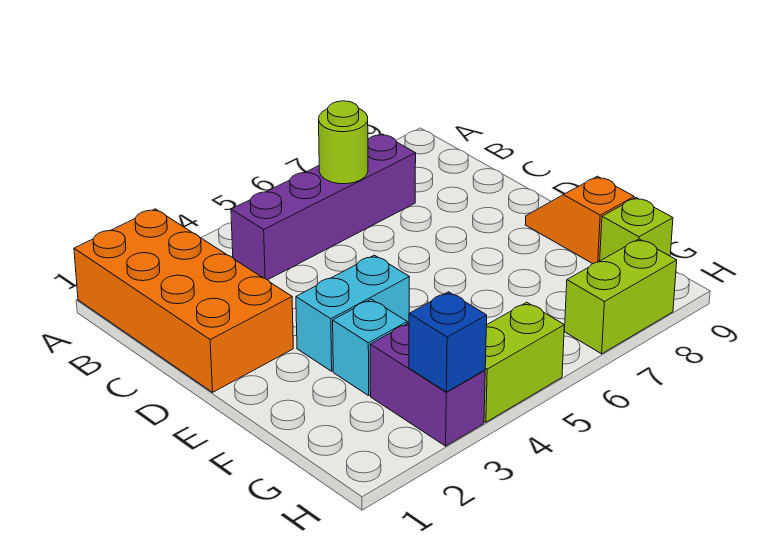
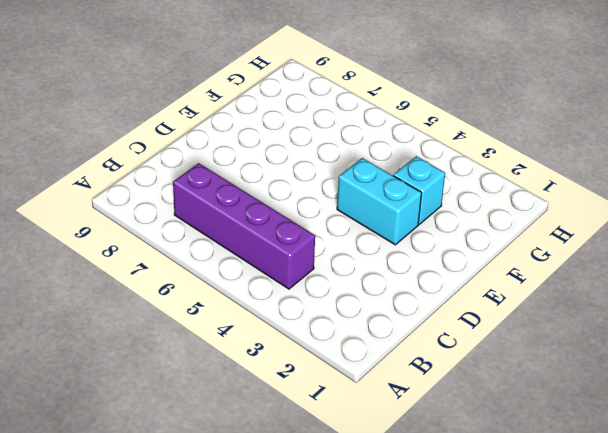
none -> orange brick A1:D2 level 1
none -> orange slope E9:F9 level 1 top F

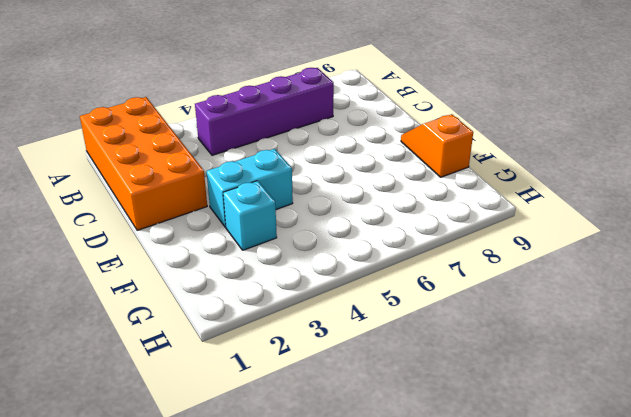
none -> purple brick G3:H3 level 1
none -> lime brick G9 level 1

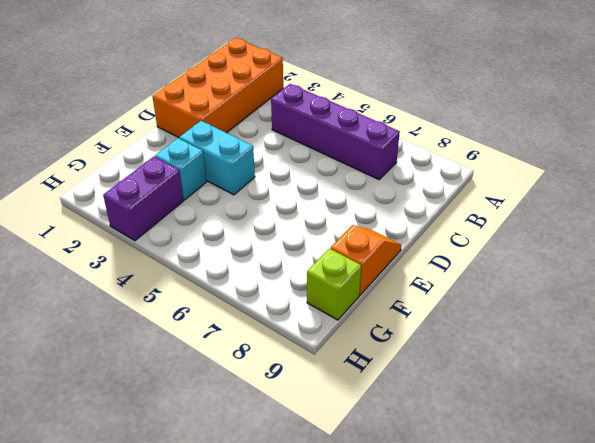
none -> lime brick H4:H5 level 1
none -> lime brick H7:H8 level 1

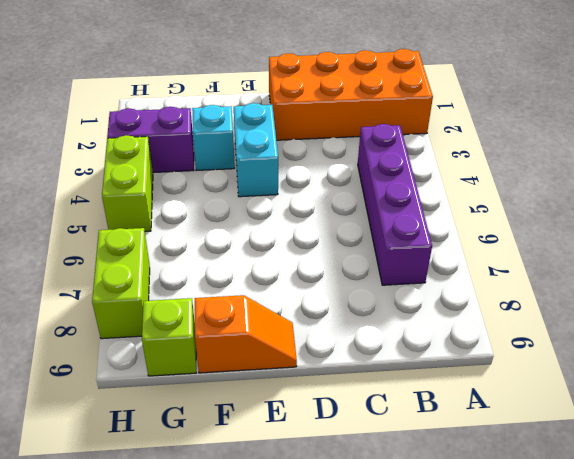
none -> lime round brick B6 level 2
none -> blue brick H3 level 2

